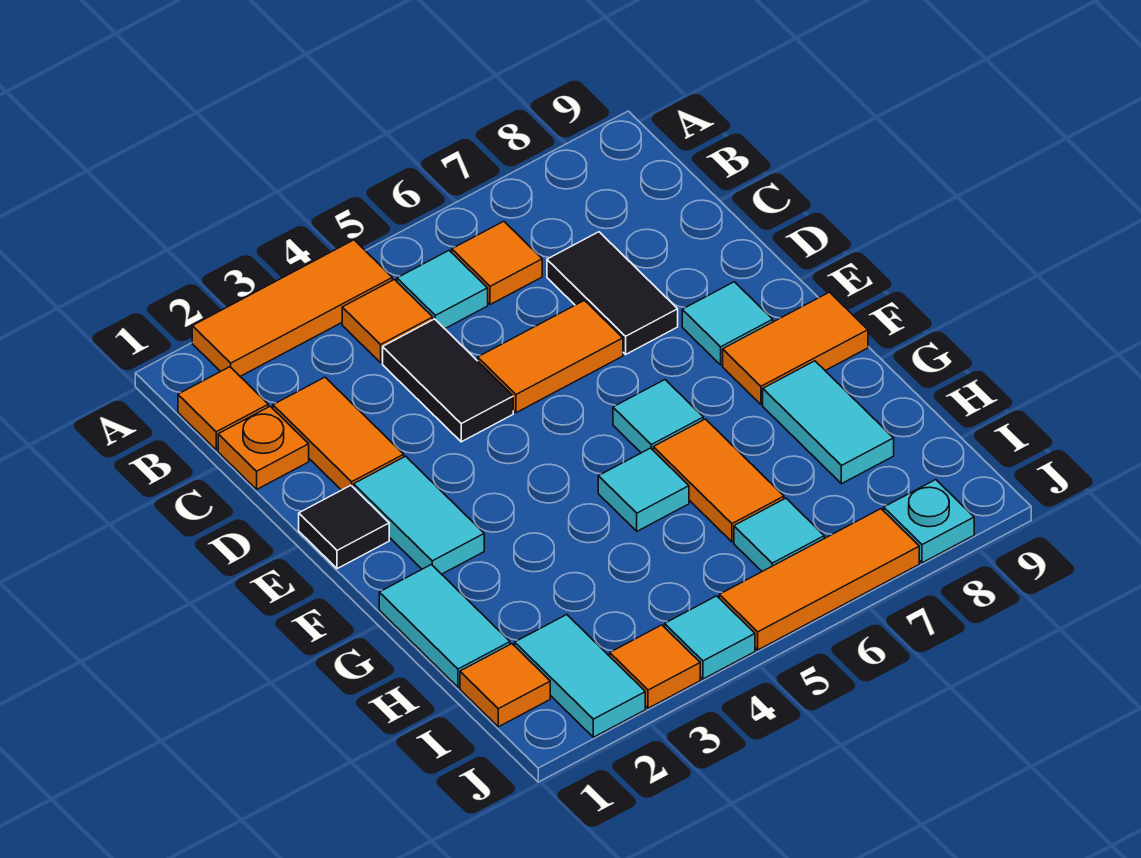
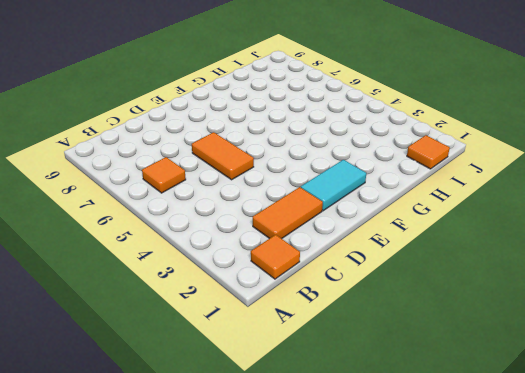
none -> orange tile A2:A4 level 1
none -> orange tile B4 level 1
none -> cyan tile B5 level 1

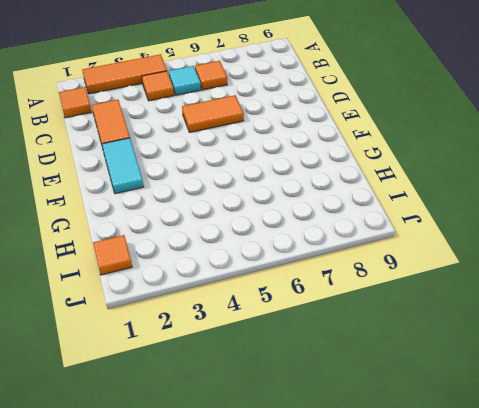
none -> orange plate C1 level 1
none -> black tile C4:D4 level 1
none -> black tile C7:D7 level 1

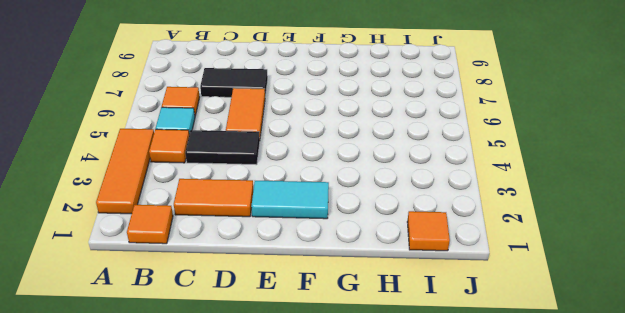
none -> orange plate C1 level 1
none -> black tile E1 level 1
none -> cyan tile E8 level 1

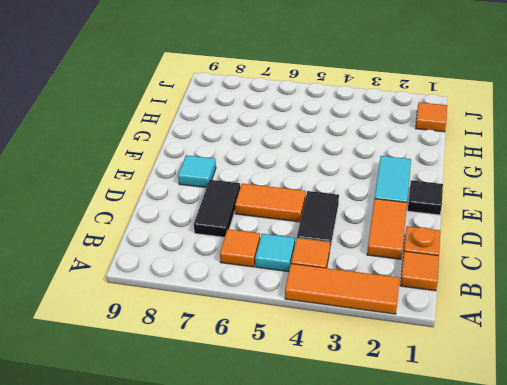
none -> cyan tile F6 level 1
none -> orange tile F8:F9 level 1
none -> cyan tile G1:H1 level 1

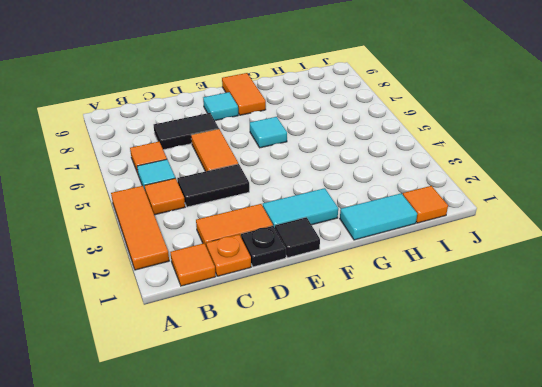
black plate D1 level 1 -> none
none -> cyan tile G5 level 1
none -> orange tile G6:H6 level 1
none -> cyan tile G8:H8 level 1

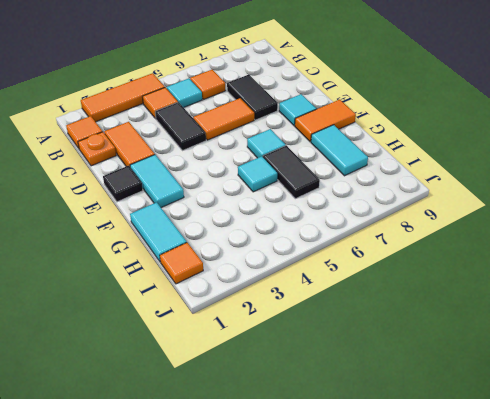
black tile G6:H6 level 1 -> orange tile G6:H6 level 1
none -> cyan tile I2:J2 level 1
none -> cyan tile I6 level 1
none -> orange tile J3 level 1

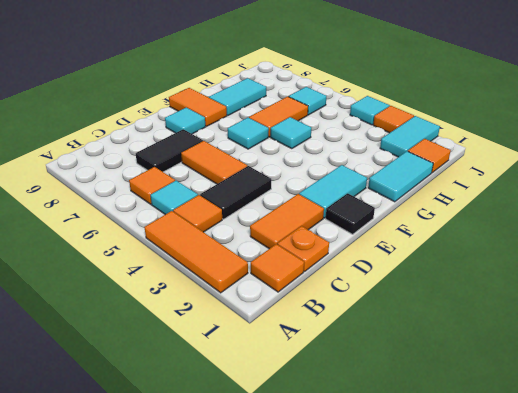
none -> orange tile J5:J7 level 1
none -> cyan plate J8 level 1

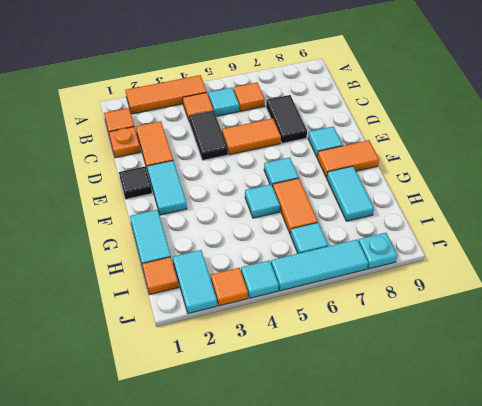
cyan tile J5:J7 level 1 -> orange tile J5:J7 level 1

